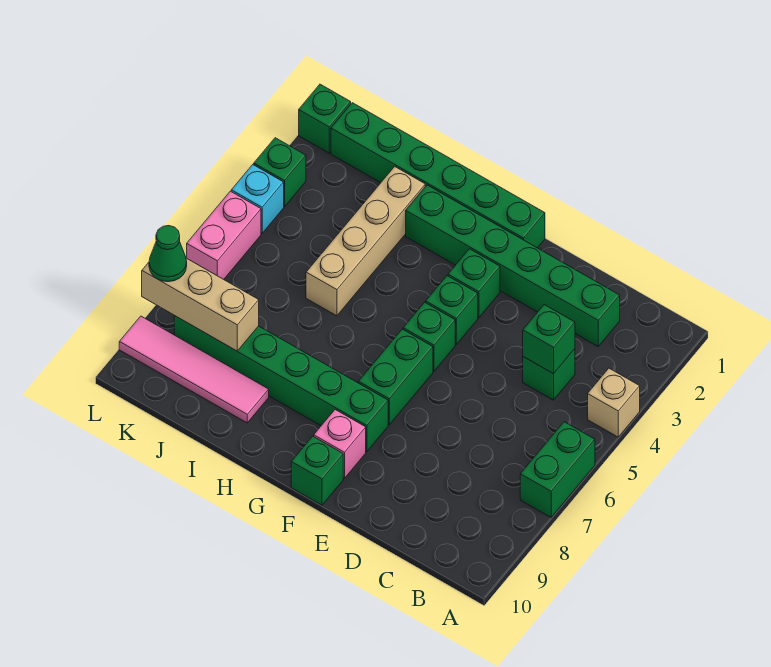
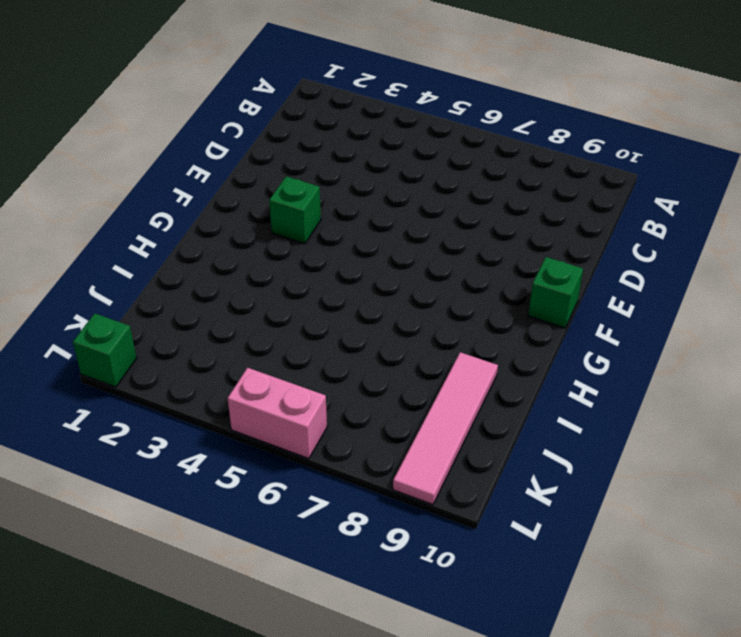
none -> tan brick A4 level 1
none -> green brick A6:A7 level 1
none -> green brick C2:H2 level 1

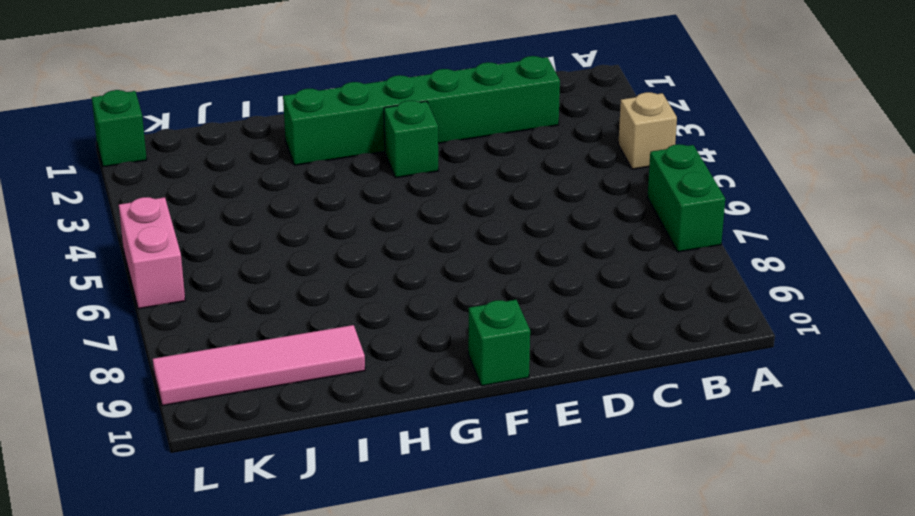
none -> green brick C4 level 1
none -> green brick F1:K1 level 1
none -> green brick F4 level 1

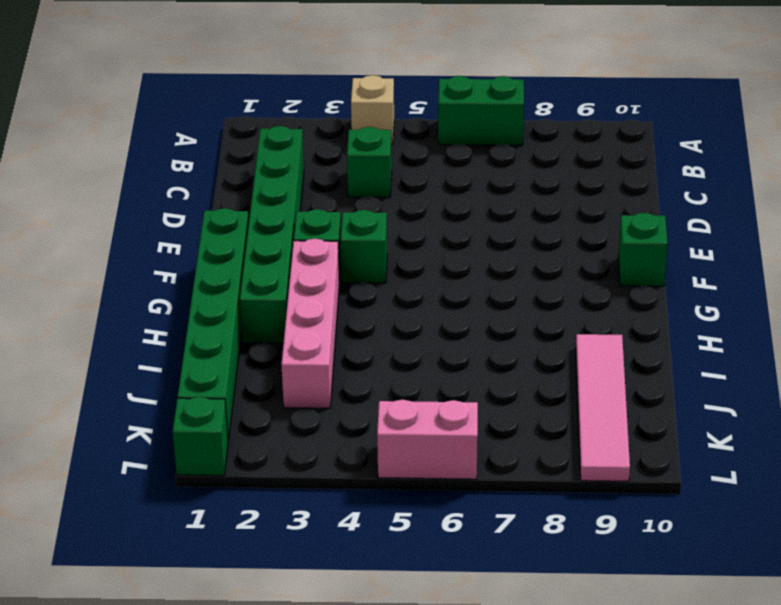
pink brick G3:J3 level 1 -> tan brick I2:I5 level 1
none -> green brick F5 level 1
none -> green brick F6:F7 level 1
none -> green brick F8:K8 level 1

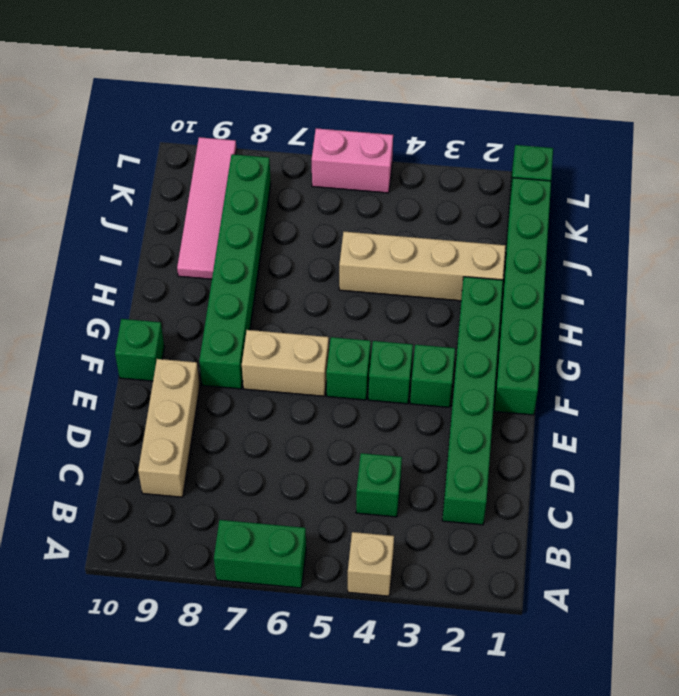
tan brick C9:E9 level 1 -> tan brick J8:L8 level 2
tan brick F6:F7 level 1 -> green brick F6:F7 level 1
none -> pink brick F9 level 1
none -> green brick L3 level 1
none -> cyan brick L4 level 1

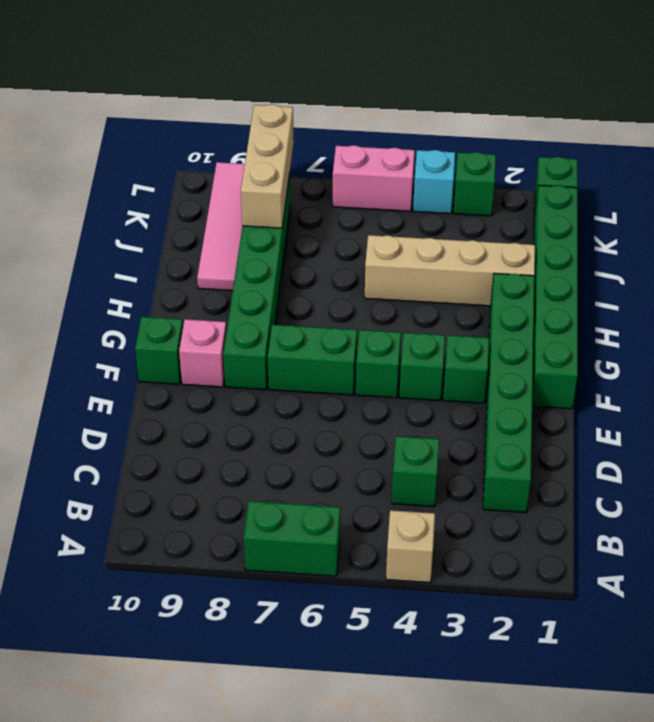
none -> green brick C4 level 2
none -> green cone L8 level 3

